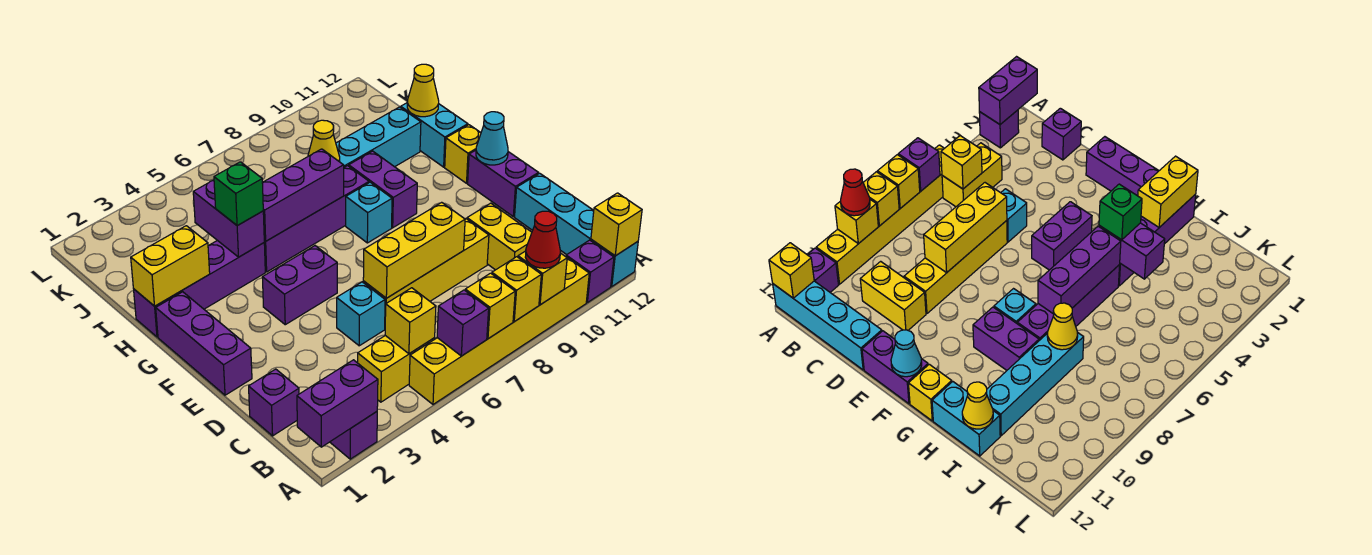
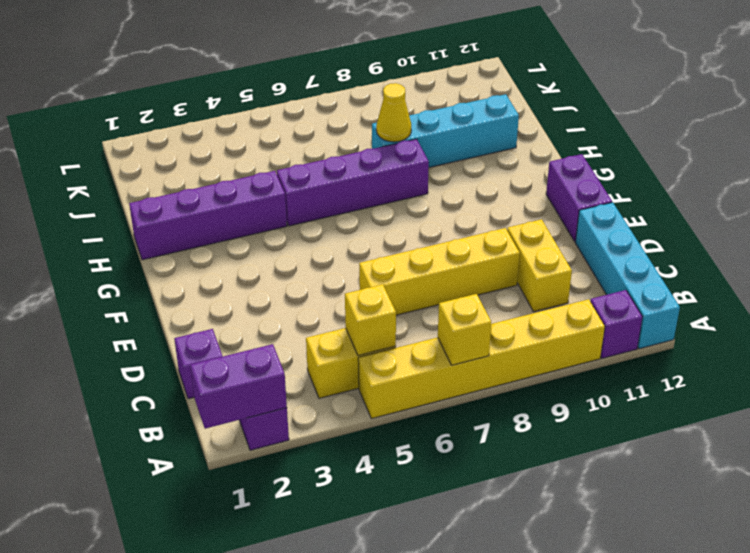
none -> cyan brick D5 level 1
none -> purple brick E1:G1 level 1
none -> purple brick F4:F5 level 1
none -> cyan brick G8 level 1

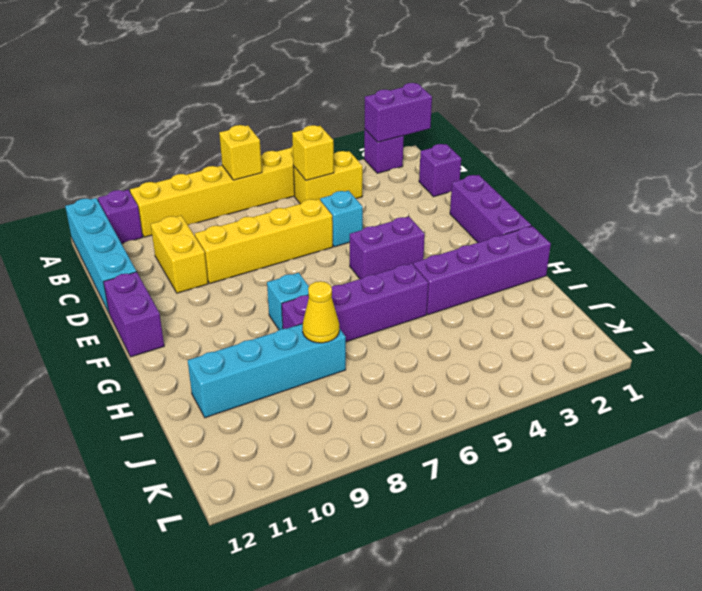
none -> purple brick G9:H9 level 1
none -> yellow brick G12 level 1
none -> cyan brick H12:I12 level 1
none -> purple brick A6 level 2

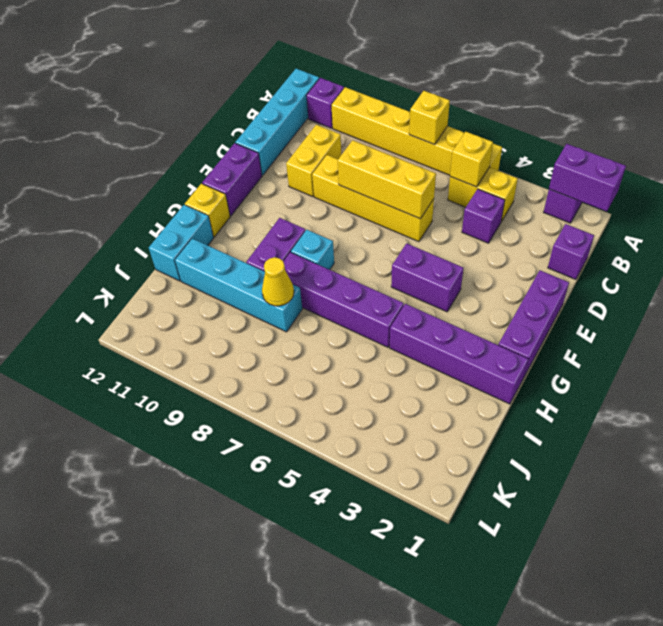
purple brick C4 level 1 -> purple brick A6 level 2
none -> cyan brick D5 level 1
none -> yellow brick A8 level 2
none -> yellow brick A9 level 2
none -> yellow brick A12 level 2

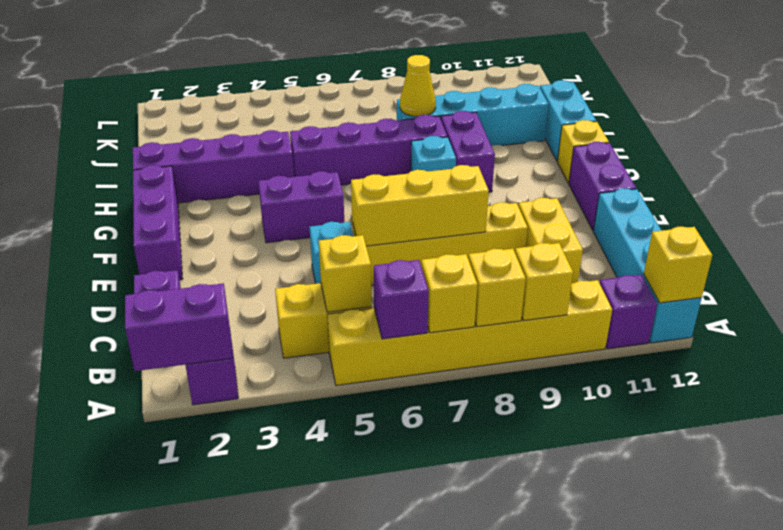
none -> cyan cone F12 level 2
none -> yellow brick H1:H2 level 2
none -> purple brick H4:I4 level 2
none -> purple brick H5:H7 level 2

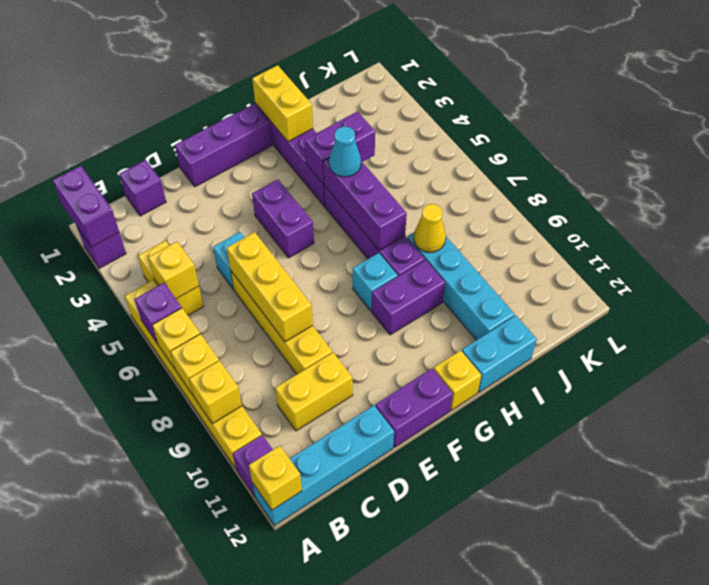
cyan cone H5 level 3 -> cyan cone F12 level 2
none -> yellow cone I12 level 2
none -> red cone A9 level 3
none -> green brick H4 level 3

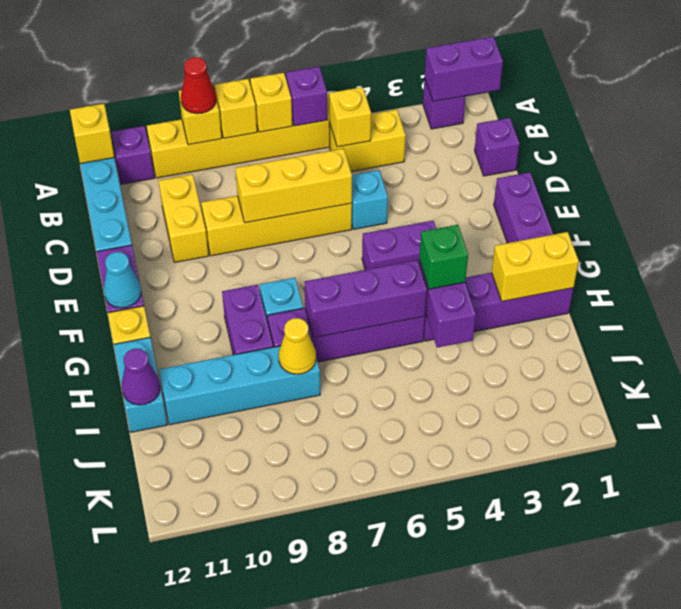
purple cone I12 level 2 -> yellow cone I12 level 2

